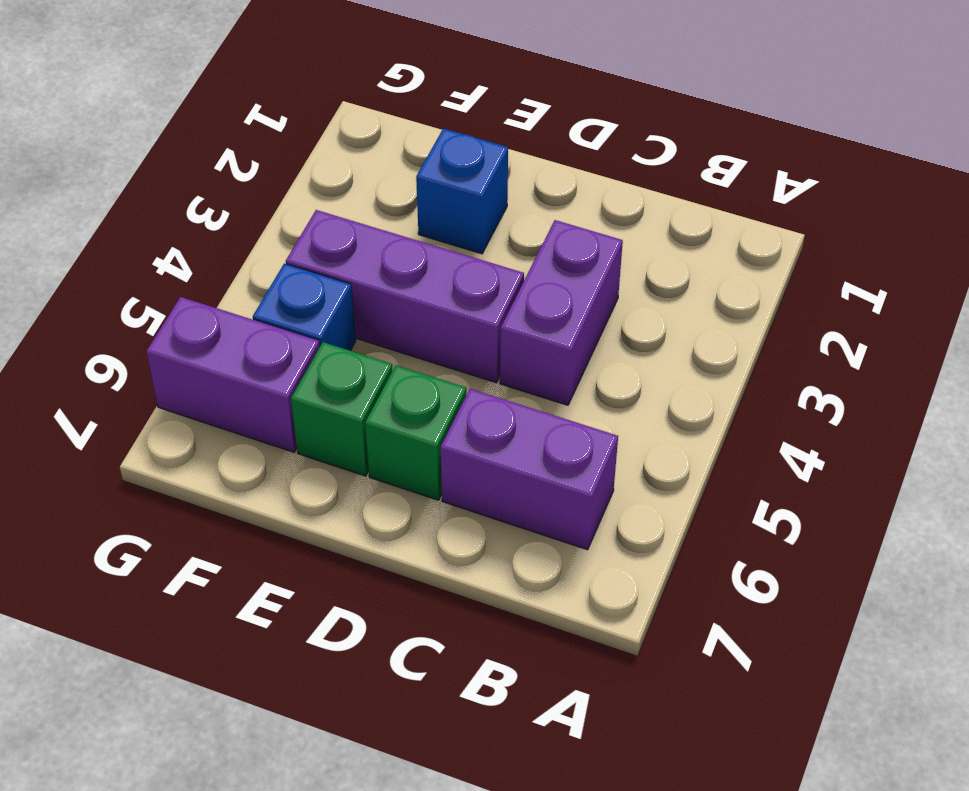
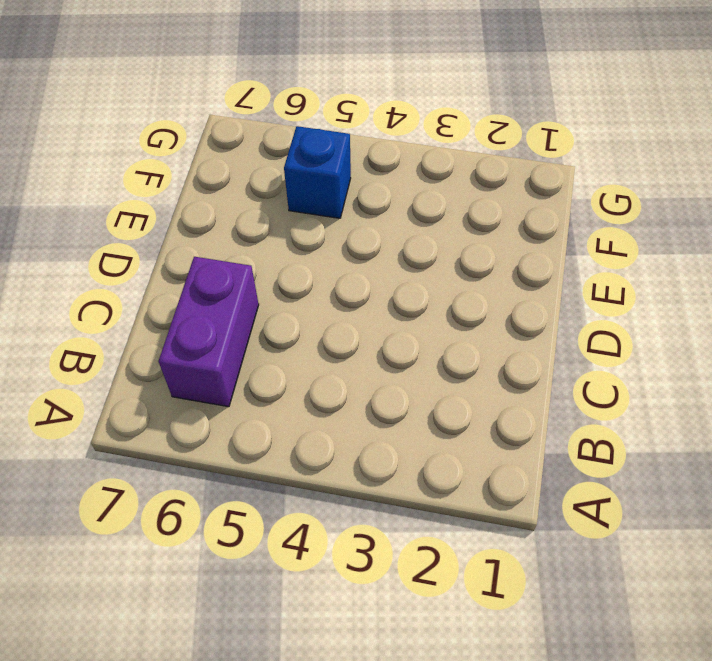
none -> purple brick C3:C4 level 1
none -> purple brick D4:F4 level 1

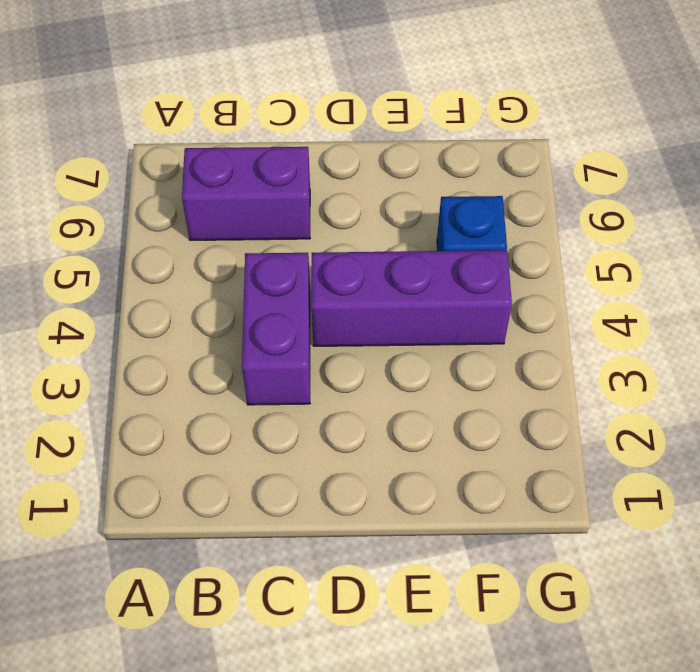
none -> green brick D6 level 1
none -> blue brick E2 level 1

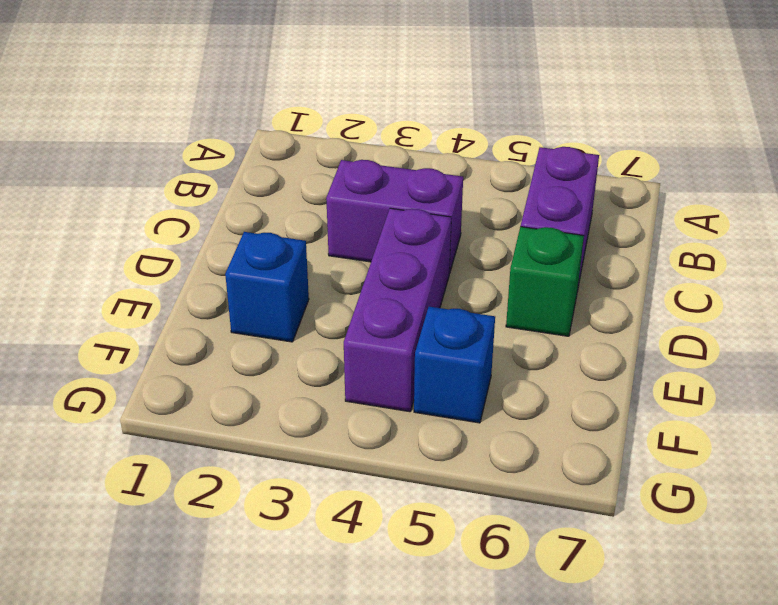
none -> green brick E6 level 1
none -> purple brick F6:G6 level 1

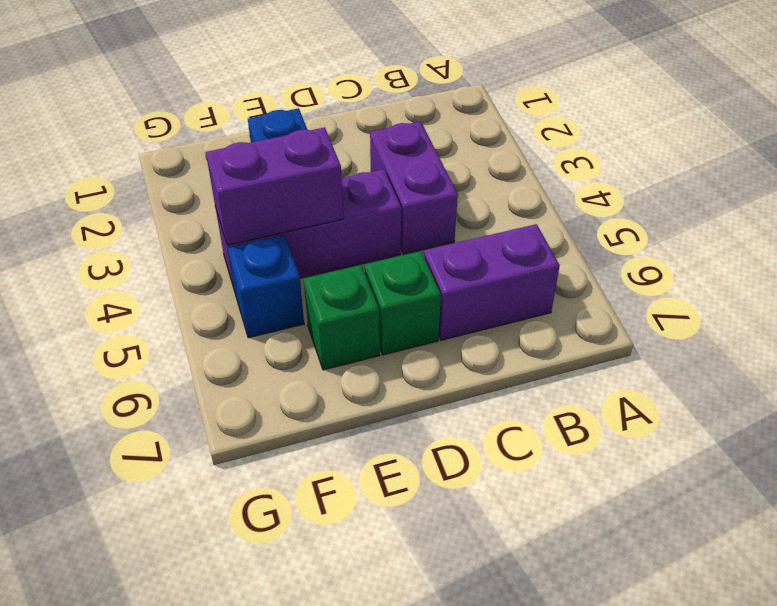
purple brick E4:F4 level 2 -> purple brick F6:G6 level 1

